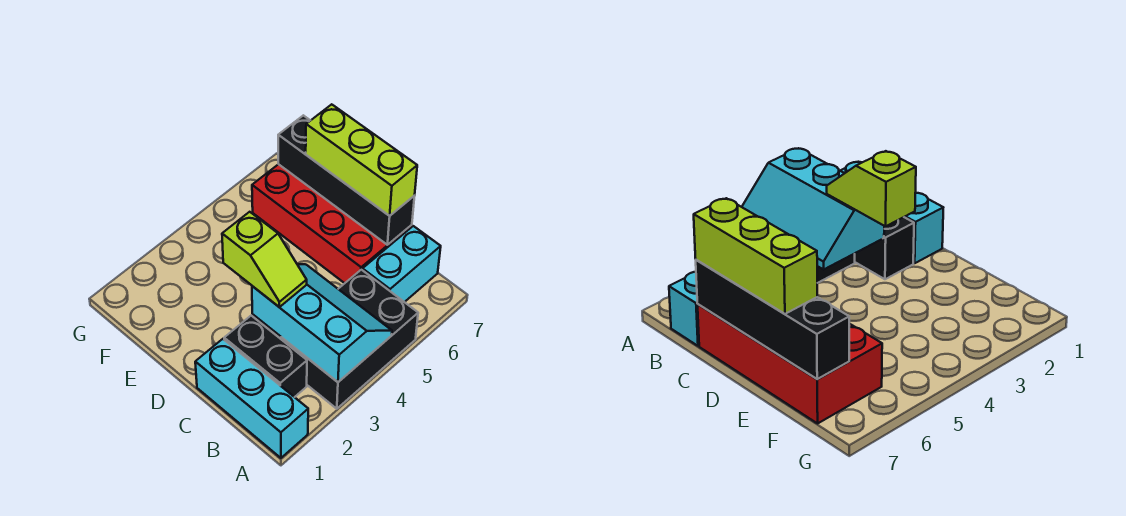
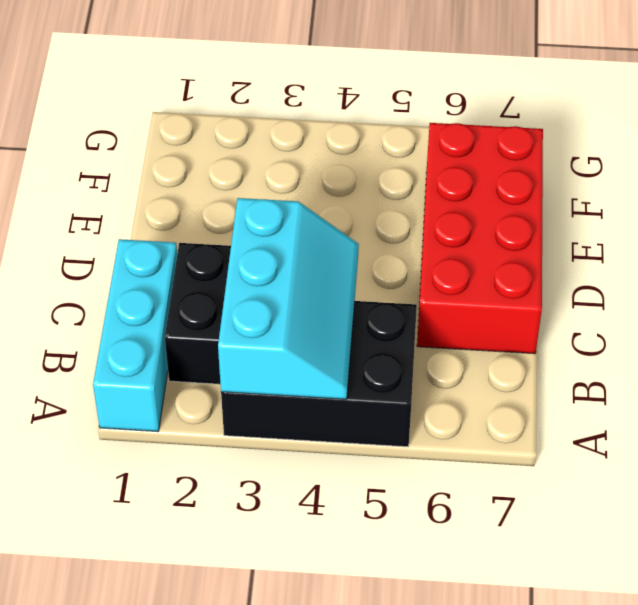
none -> cyan brick B6:B7 level 1
none -> black brick C7:F7 level 2

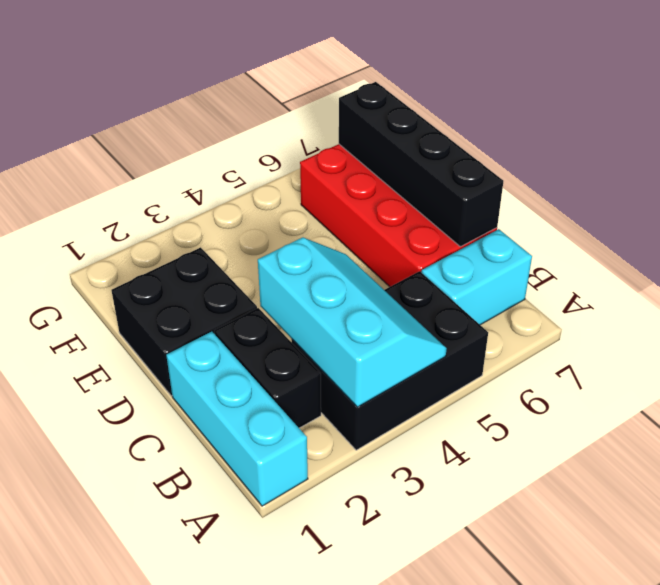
black brick D1:E2 level 1 -> none
none -> lime slope C3:D3 level 3 top D
none -> lime brick C7:E7 level 3

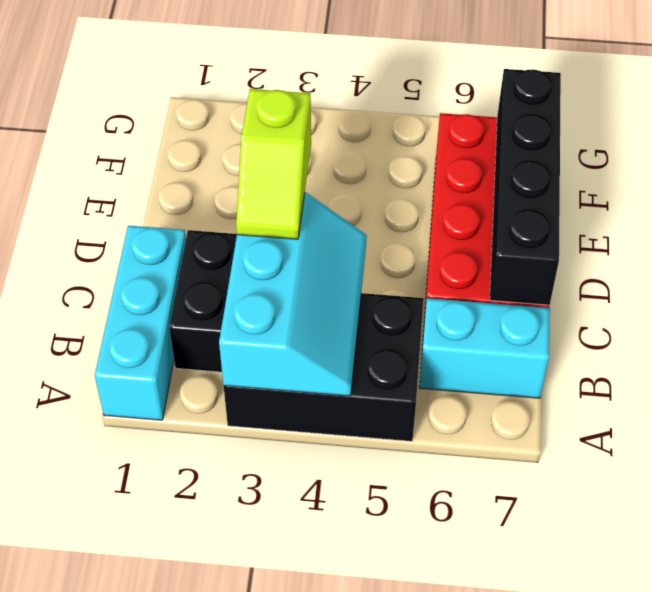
none -> lime brick C7:E7 level 3

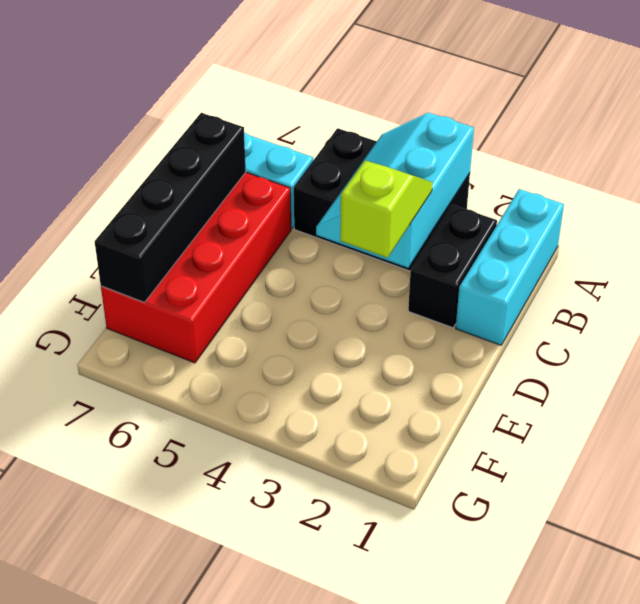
none -> lime brick C7:E7 level 3

